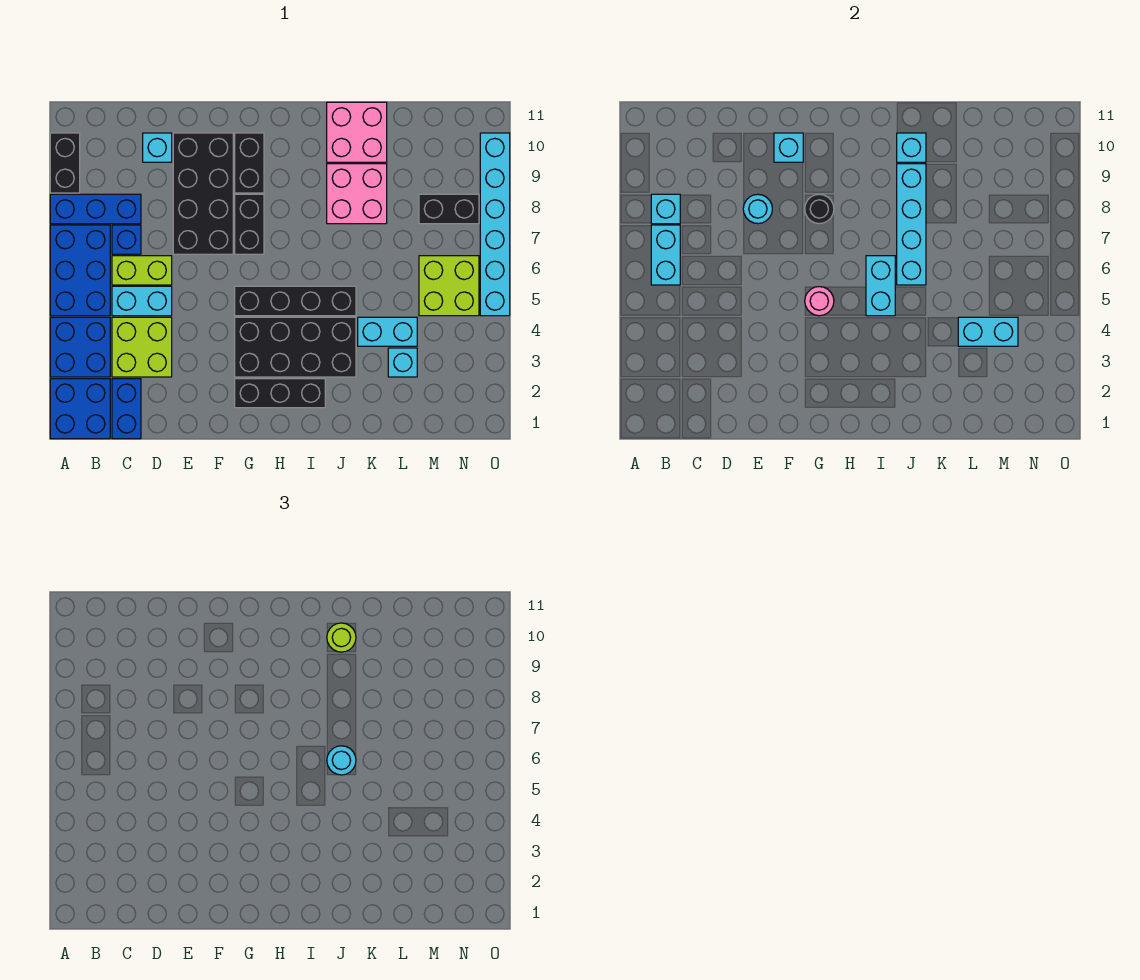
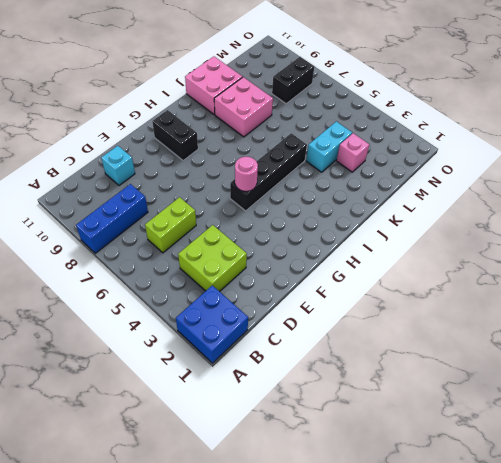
pink brick L3 level 1 -> cyan brick L3 level 1
none -> blue brick A3:B4 level 1
none -> blue brick A5:B7 level 1
none -> black brick A9:A10 level 1
none -> blue brick C1:C2 level 1

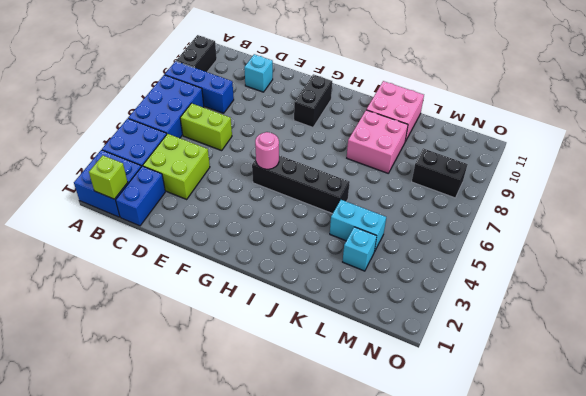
lime brick B1 level 2 -> none
none -> cyan brick C5:D5 level 1
none -> blue brick C7 level 1
none -> black brick E7:F10 level 1
none -> black brick G2:I2 level 1

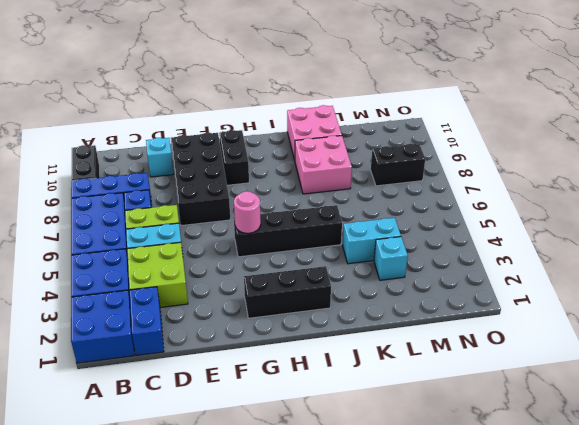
none -> black brick G3:J4 level 1
none -> black brick G7:G8 level 1
none -> lime brick M5:N6 level 1
none -> cyan brick O5:O10 level 1

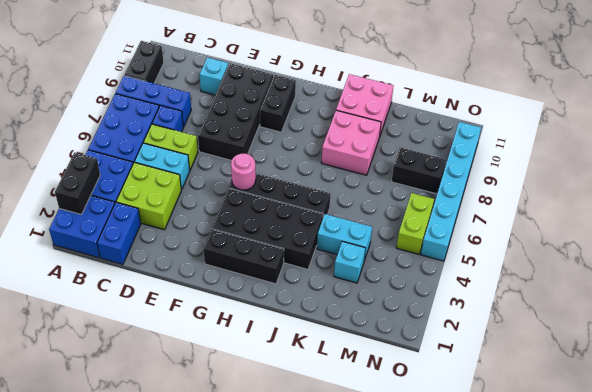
black brick A2:A3 level 2 -> black brick G7:G8 level 1
lime brick N5:N6 level 1 -> lime brick M5:N6 level 1
none -> cyan brick B6:B7 level 2
none -> cyan brick B8 level 2
none -> cyan round brick E8 level 2
none -> cyan brick F10 level 2

